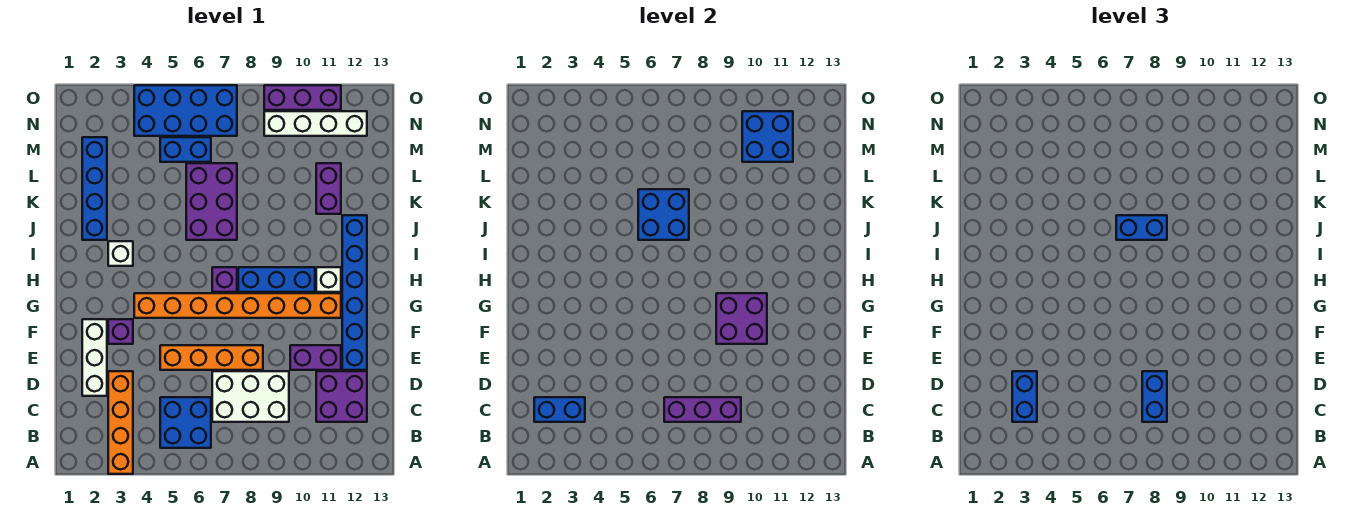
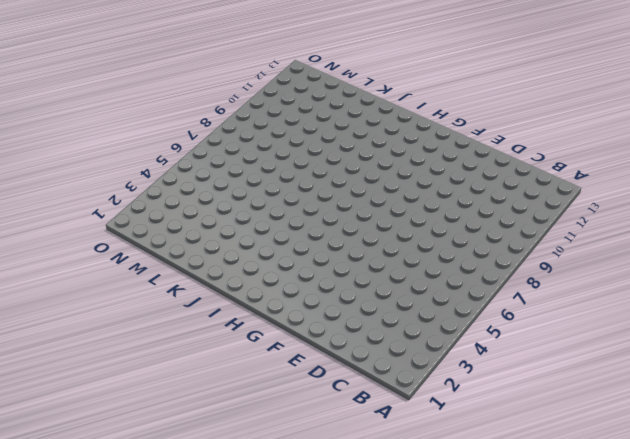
none -> orange brick A3:D3 level 1
none -> blue brick B5:C6 level 1
none -> white brick C7:D9 level 1

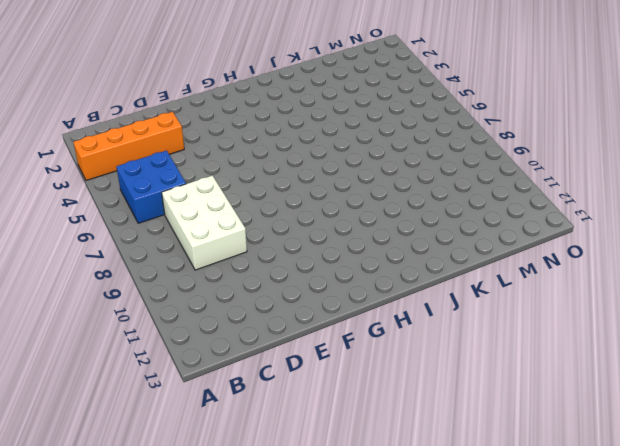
none -> purple brick C11:D12 level 1
none -> white brick D2:F2 level 1
none -> orange brick E5:E8 level 1

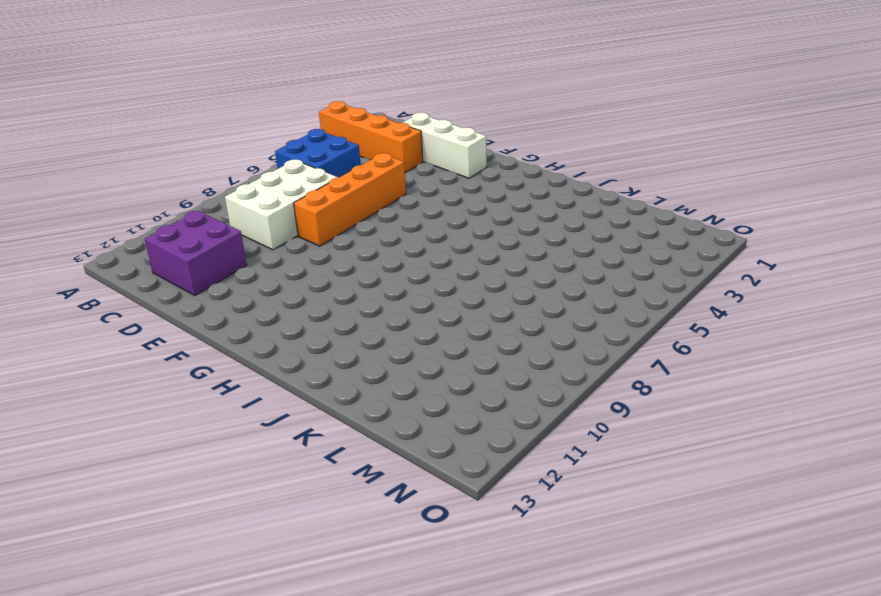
none -> purple brick E10:E11 level 1
none -> blue brick E12:J12 level 1
none -> purple brick F3 level 1

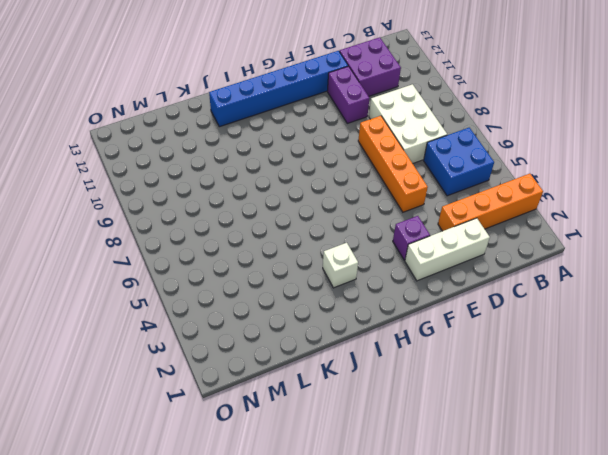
none -> orange brick G4:G11 level 1
none -> purple brick H7 level 1
none -> blue brick H8:H10 level 1

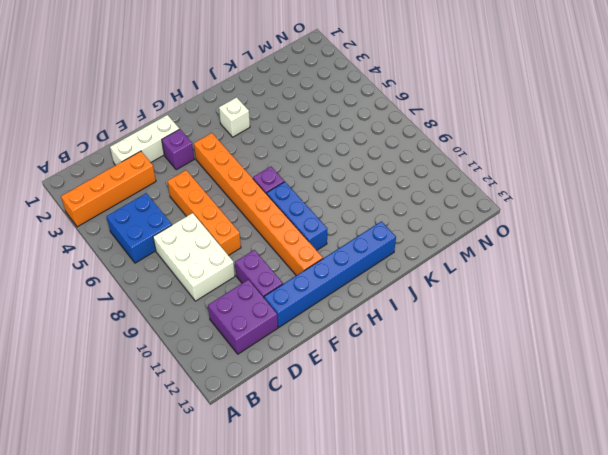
none -> white brick H11 level 1
none -> blue brick J2:M2 level 1
none -> purple brick J6:L7 level 1

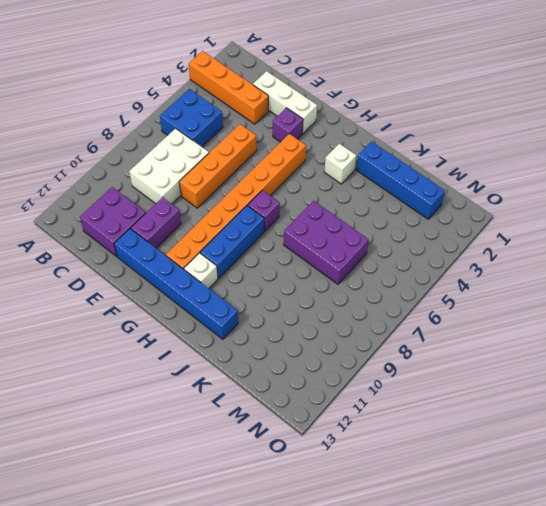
none -> purple brick K11:L11 level 1
none -> blue brick M5:M6 level 1
none -> blue brick N4:O7 level 1

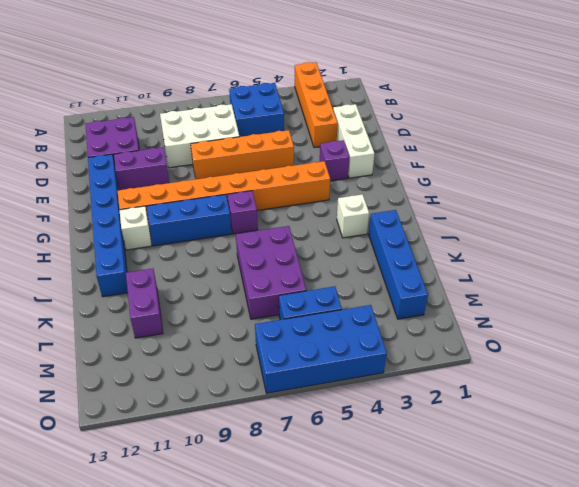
none -> white brick N9:N12 level 1
none -> purple brick O9:O11 level 1
none -> blue brick C2:C3 level 2

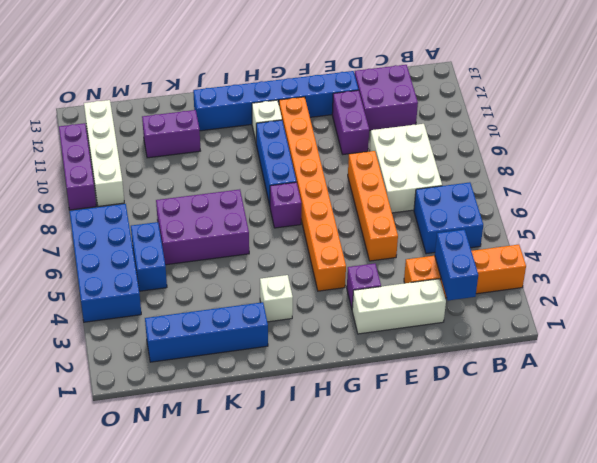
none -> purple brick C7:C9 level 2
none -> purple brick F9:G10 level 2
none -> blue brick J6:K7 level 2

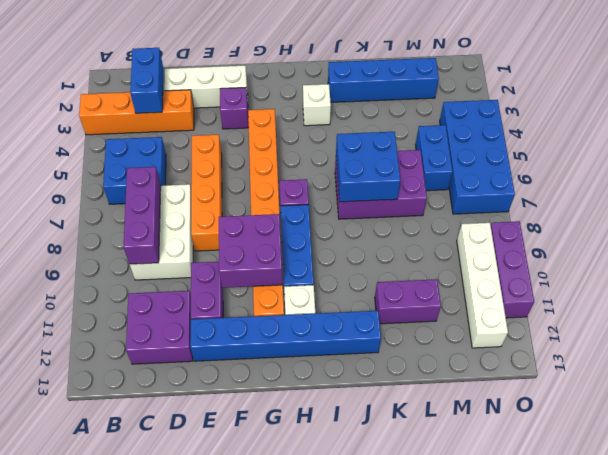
none -> blue brick M10:N11 level 2
none -> blue brick C3:D3 level 3
none -> blue brick C8:D8 level 3

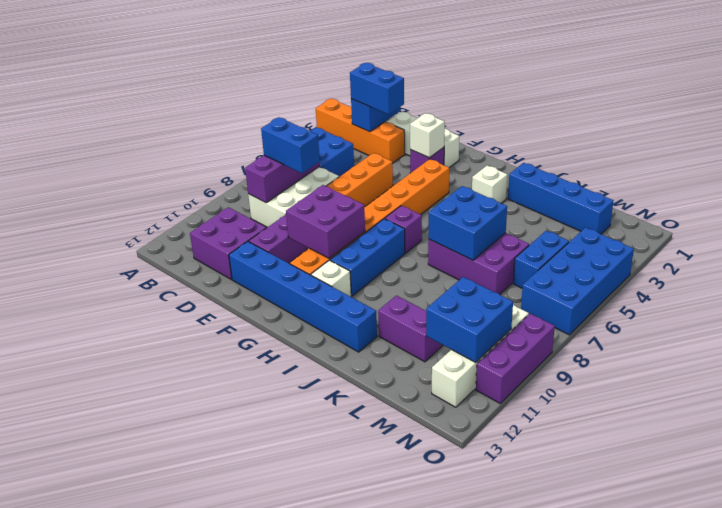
white brick F3 level 2 -> none
none -> blue brick J7:J8 level 3

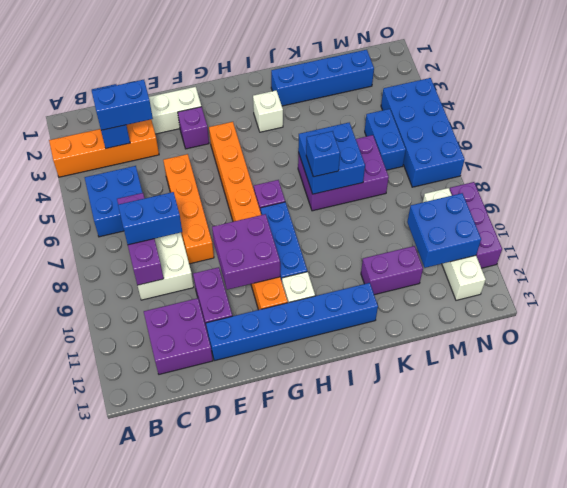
blue brick J7 level 3 -> blue brick J7:J8 level 3

